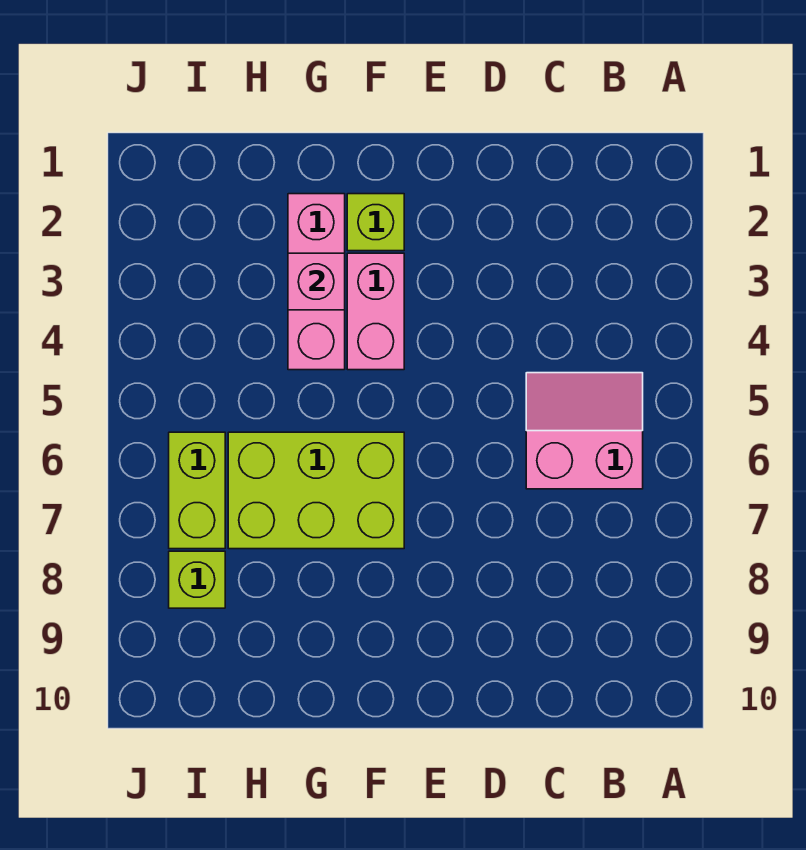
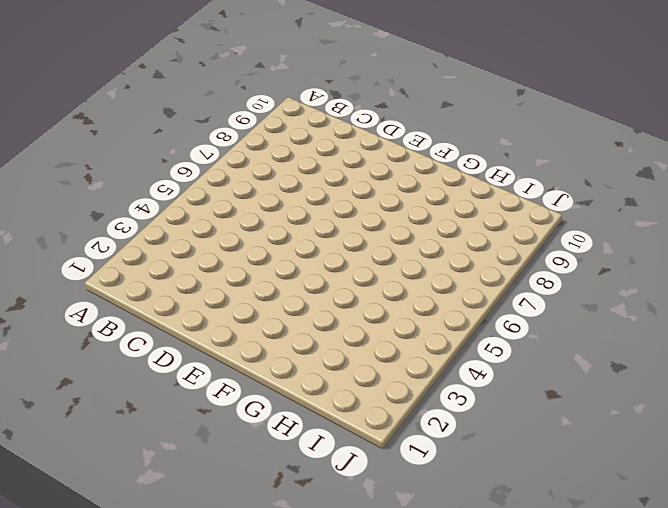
none -> pink slope B5:C6 level 1 top 6
none -> lime brick F2 level 1

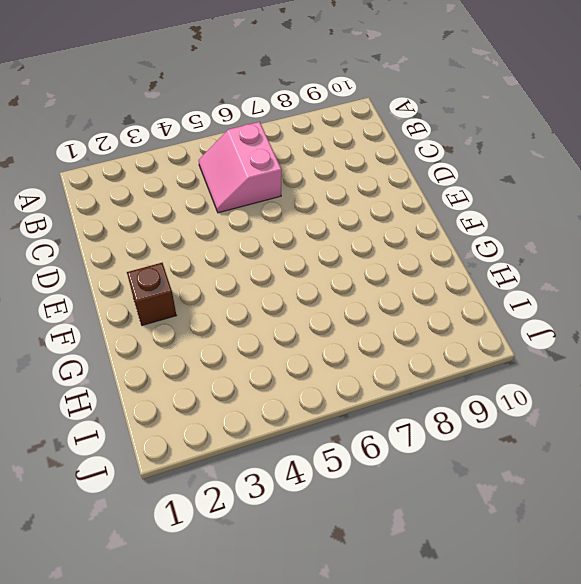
brown brick F2 level 1 -> lime brick F2 level 1
none -> pink brick F3:F4 level 1
none -> lime brick F6:H7 level 1

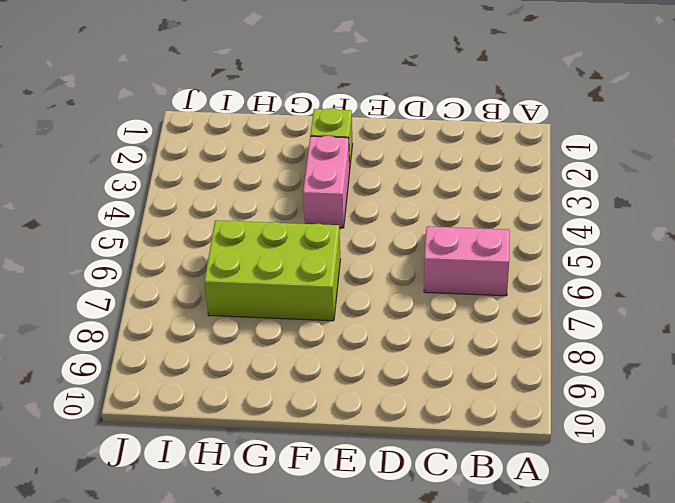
none -> pink brick G2:G4 level 1
none -> lime brick I6:I7 level 1

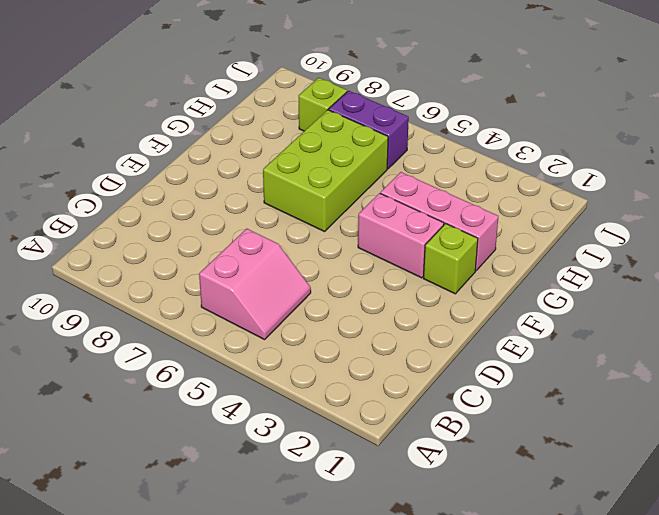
purple brick I6:I7 level 1 -> lime brick I6:I7 level 1
none -> pink brick G3 level 2

